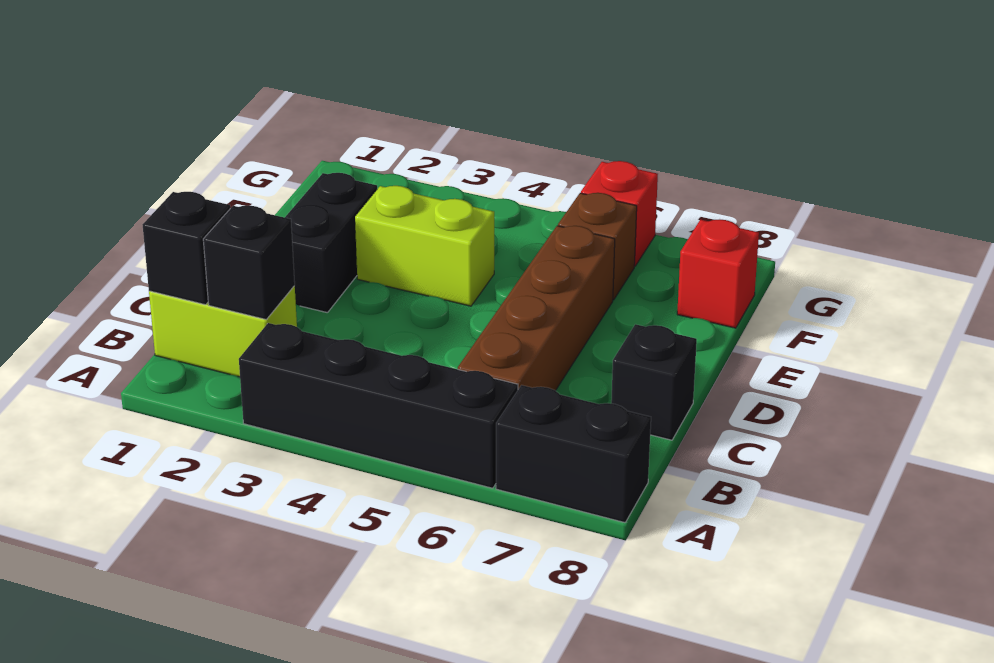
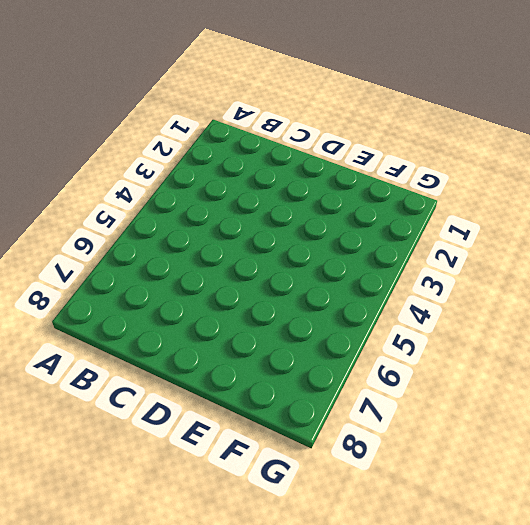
none -> black brick A3:A6 level 1
none -> black brick A7:A8 level 1
none -> lime brick B1:B2 level 1

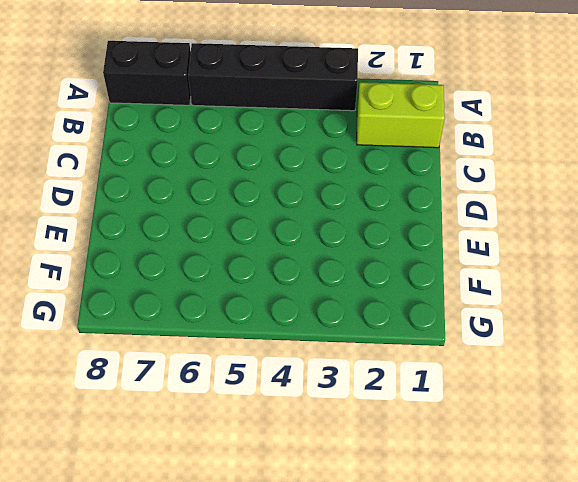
none -> brown brick B6:E6 level 1
none -> black brick C8 level 1
none -> black brick D2:E2 level 1

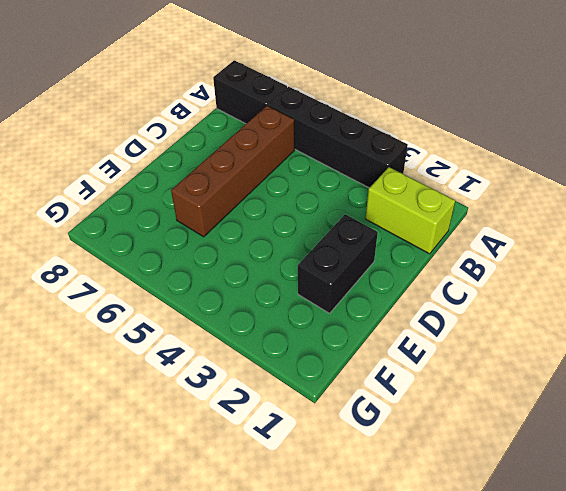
none -> black brick C8 level 1
none -> lime brick E3:E4 level 1
none -> brown brick F6 level 1

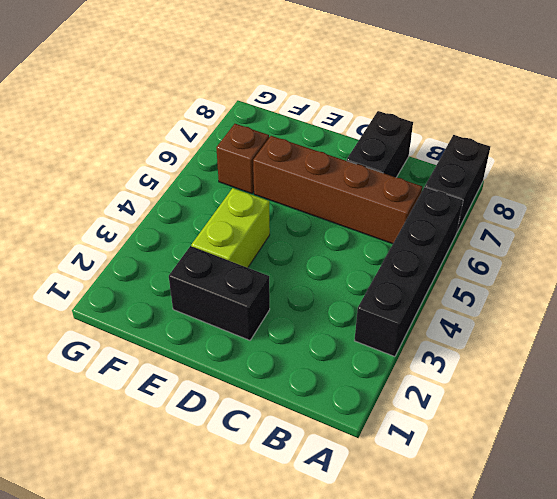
black brick C7:C8 level 1 -> black brick C8 level 1
none -> lime brick B1:B2 level 1
none -> red brick F8 level 1
none -> red brick G6 level 1

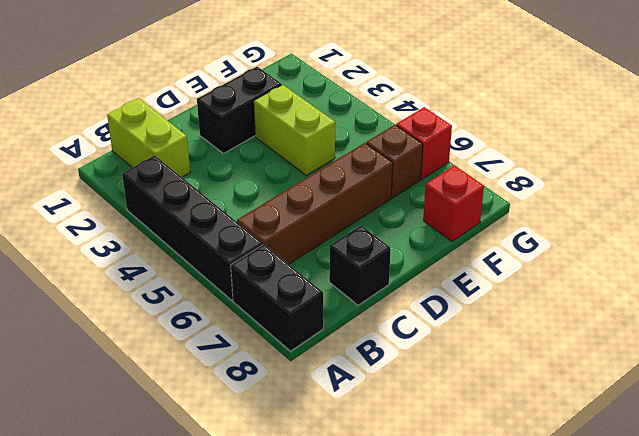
none -> black brick B1 level 2
none -> black brick B2 level 2

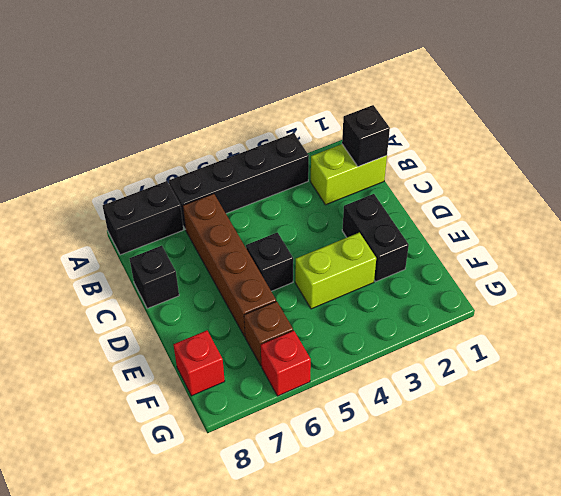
black brick D5 level 1 -> black brick B2 level 2

